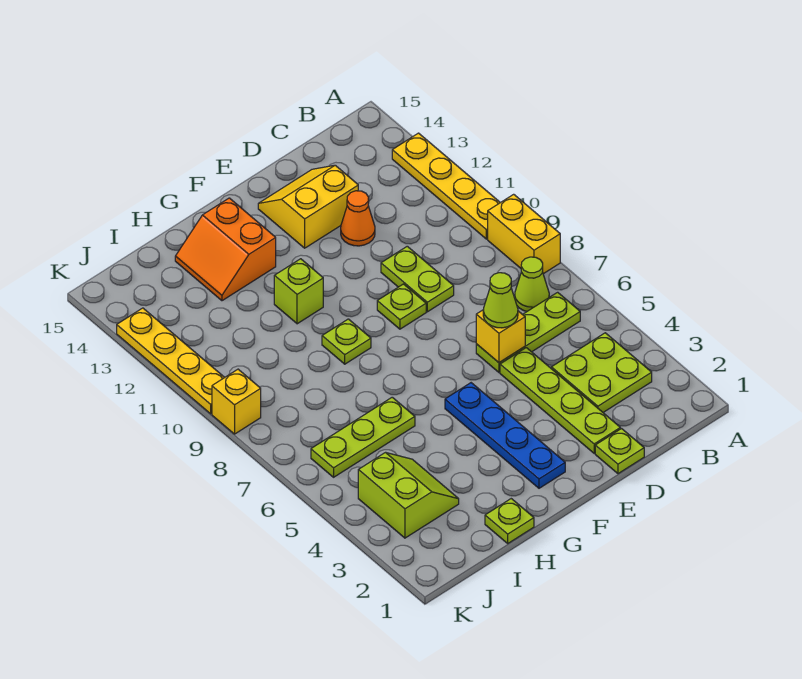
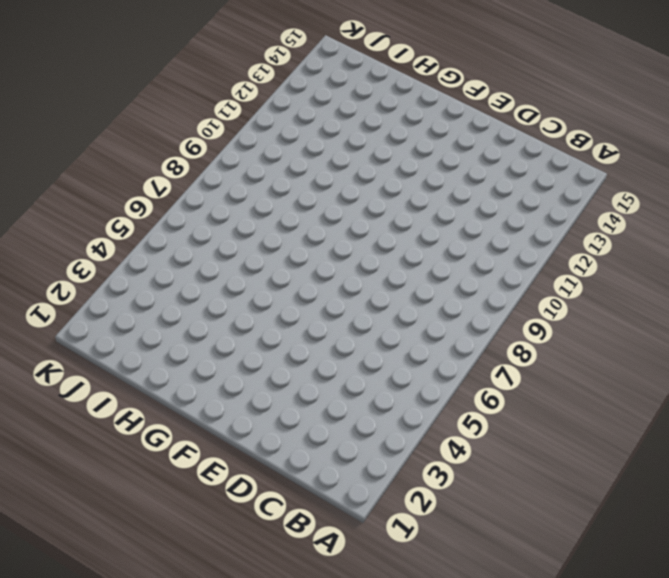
none -> yellow brick A8:A9 level 1
none -> yellow plate A10:A13 level 1
none -> lime plate B3:C4 level 1

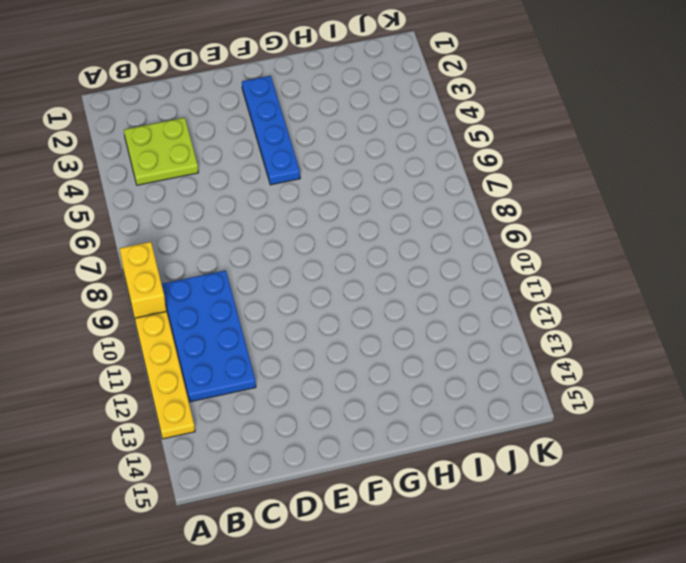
blue plate B9:C12 level 1 -> none
none -> lime plate B6:D6 level 1
none -> lime cone B7 level 1
none -> lime plate D1 level 1

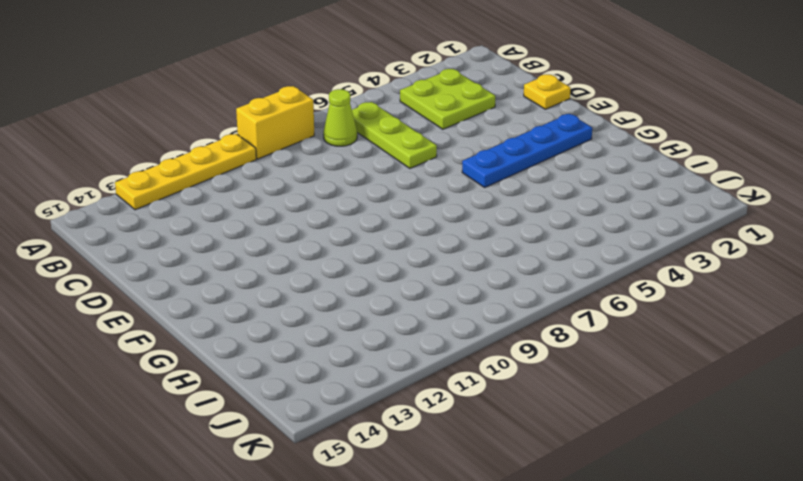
yellow plate D1 level 1 -> lime plate D1 level 1
none -> lime plate D2:D5 level 1
none -> lime plate D9:D10 level 1
none -> orange cone D12 level 1

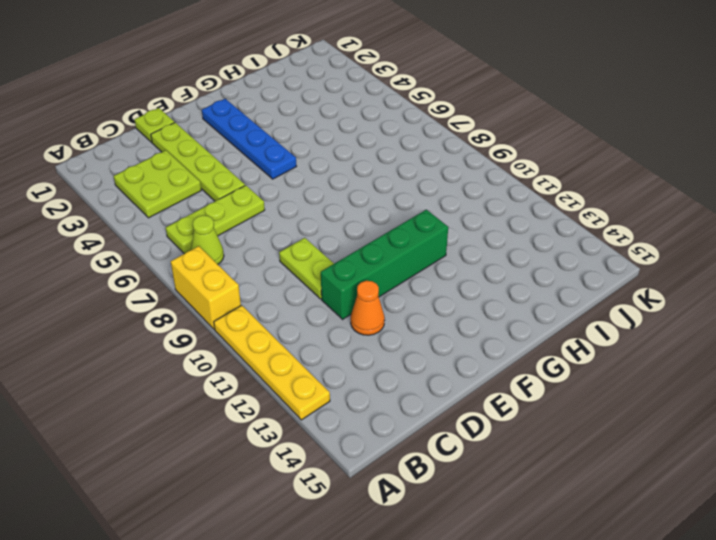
green brick D11:G11 level 1 -> lime brick G11 level 1
none -> yellow slope D13:E14 level 1 top 13
none -> lime plate E9 level 1
none -> lime plate G9 level 1

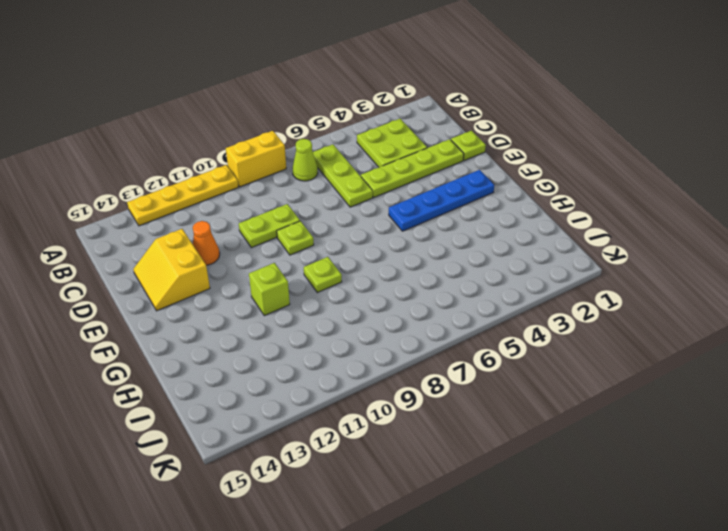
none -> orange slope G13:H14 level 1 top G
none -> lime plate H1 level 1
none -> lime plate H6:J6 level 1

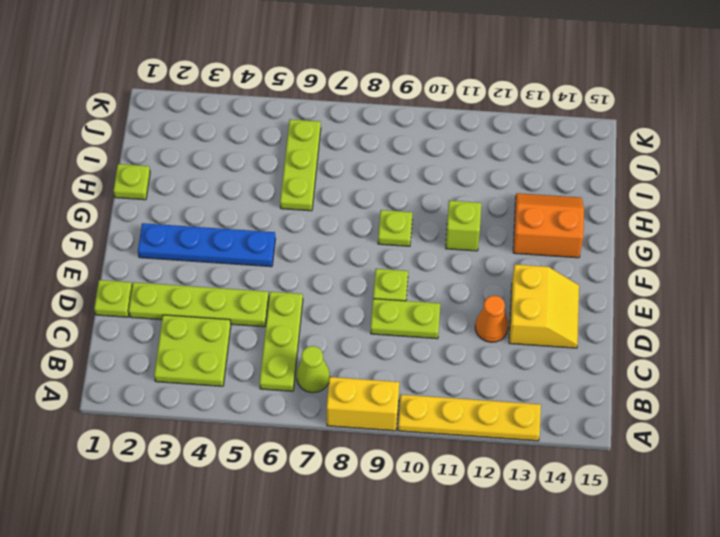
none -> lime slope I3:J4 level 1 top J
none -> yellow brick K9 level 1
none -> yellow plate K10:K13 level 1

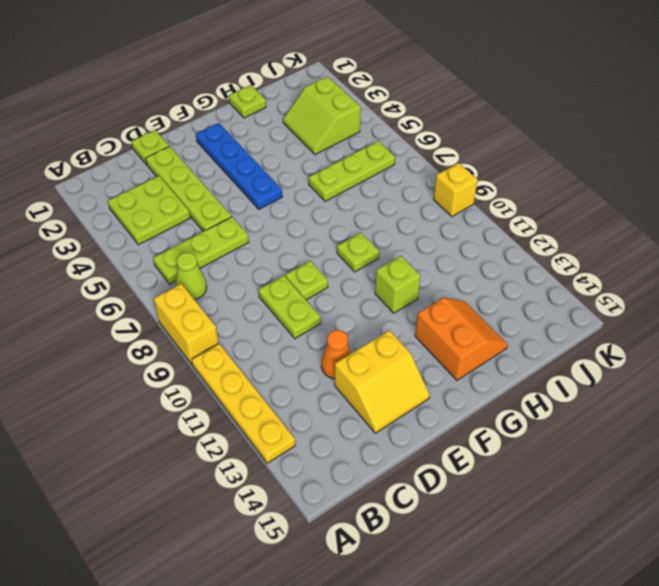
none -> yellow plate K10:K13 level 1
none -> yellow brick D6 level 2
none -> lime cone D6 level 3

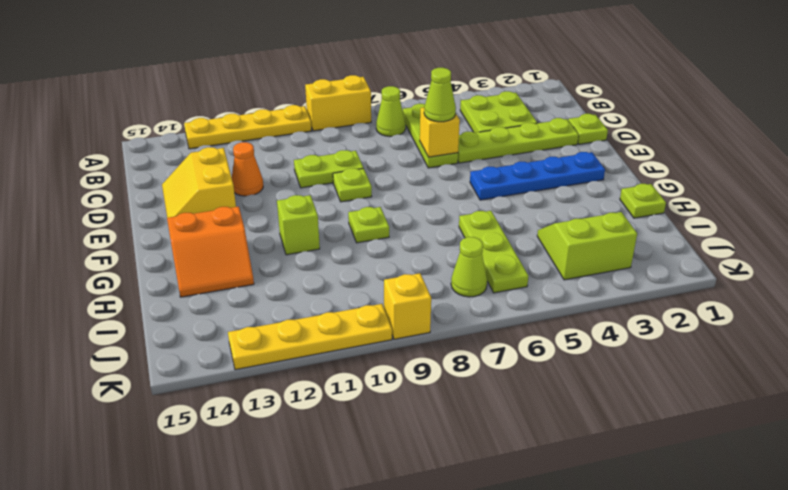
lime cone J7 level 1 -> none

